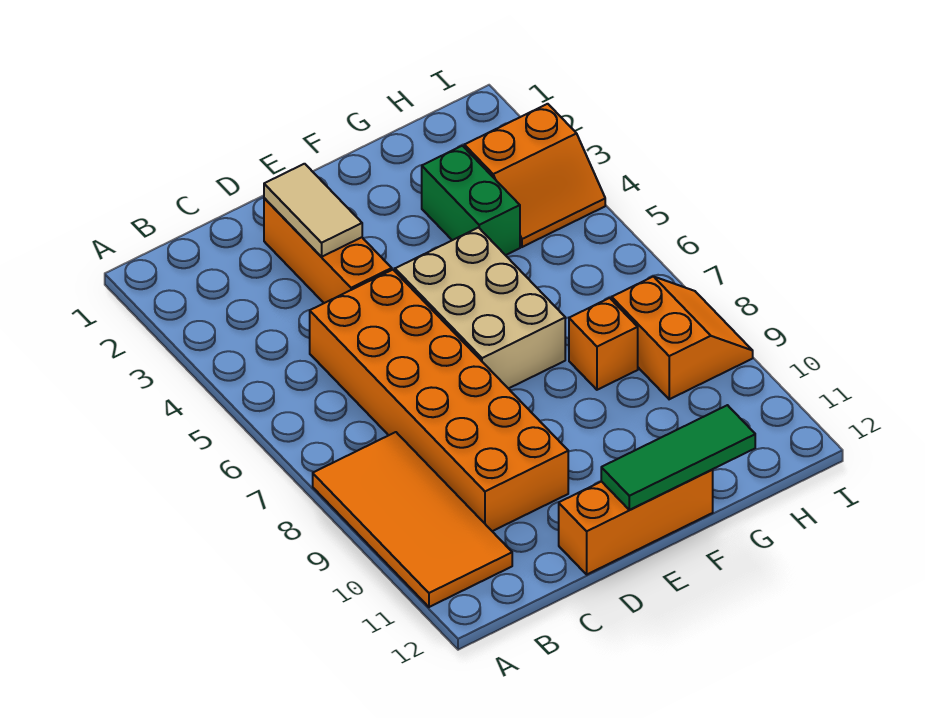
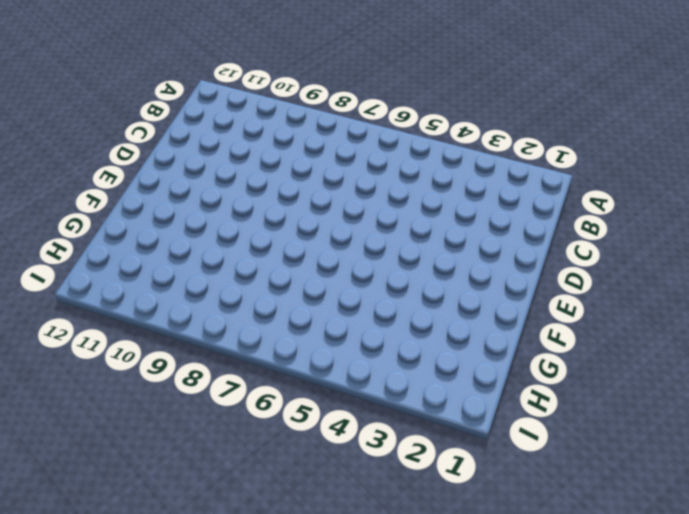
none -> orange tile A8:B11 level 1
none -> orange brick C5:D10 level 1

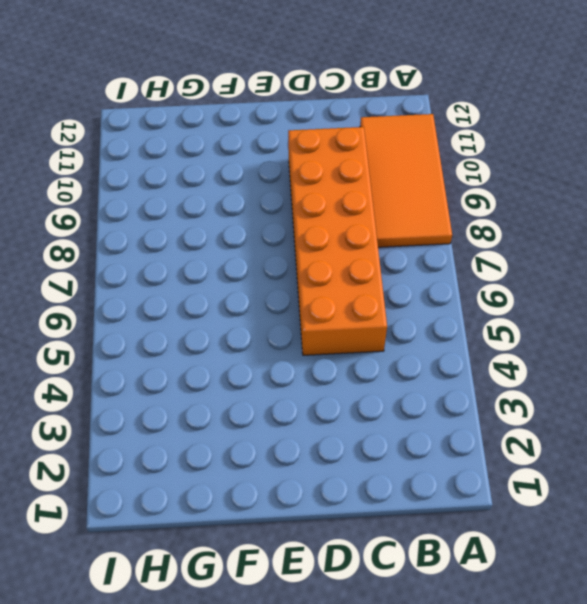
none -> orange brick D2:D4 level 1
none -> orange brick D12:F12 level 1

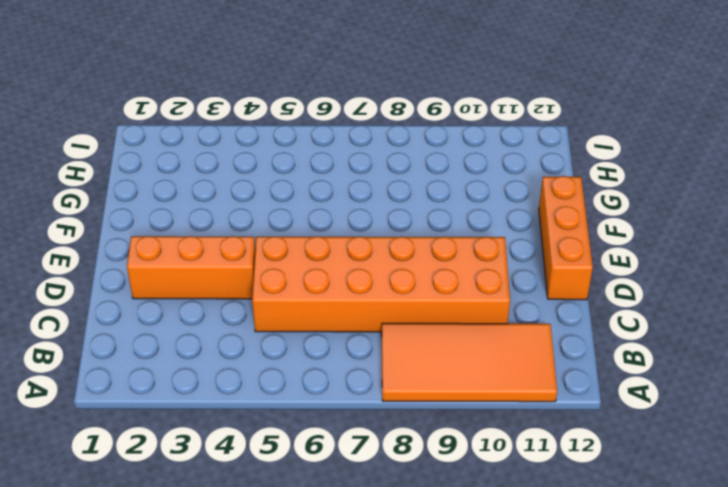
none -> tan brick E5:F7 level 1
none -> green brick G3:G4 level 1

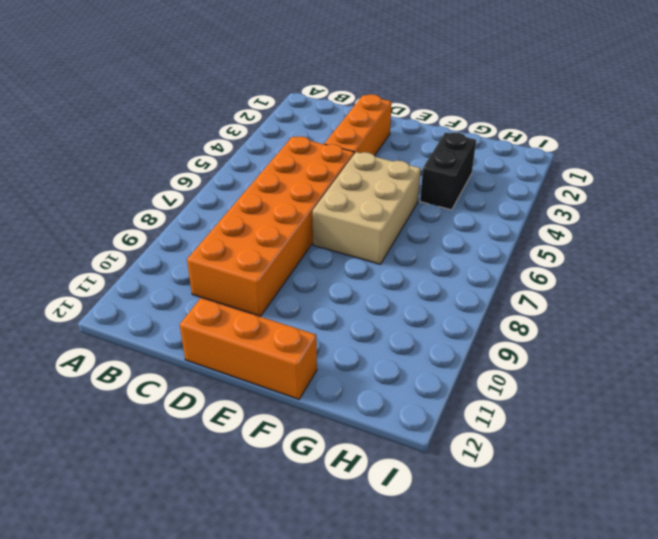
black brick G3:G4 level 1 -> green brick G3:G4 level 1
none -> orange tile A8:B11 level 1
none -> orange brick G8 level 1

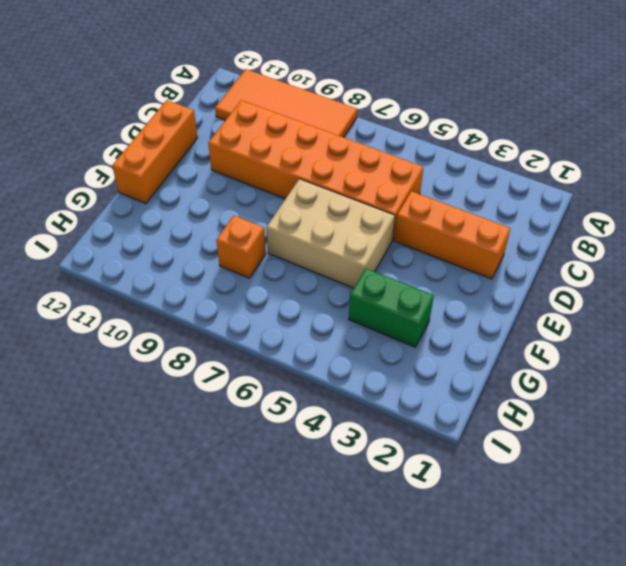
none -> orange slope H3:I4 level 1 top 3
none -> orange slope H8:I9 level 1 top H

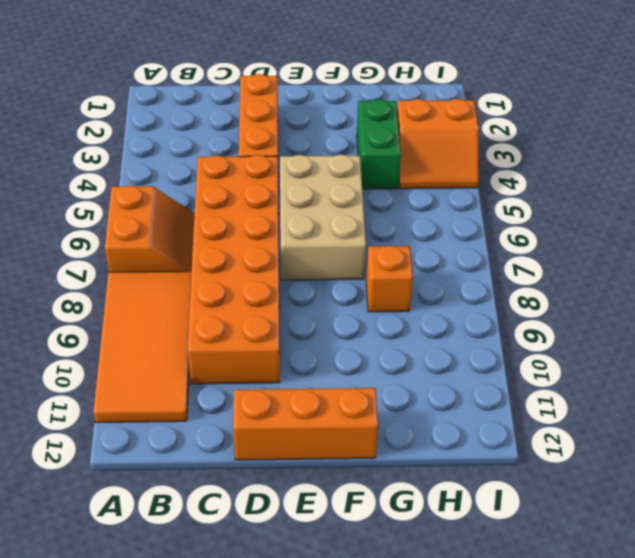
orange slope A6:B7 level 1 top A -> orange slope H8:I9 level 1 top H
none -> tan tile D2:D3 level 2
none -> green tile E12:G12 level 2

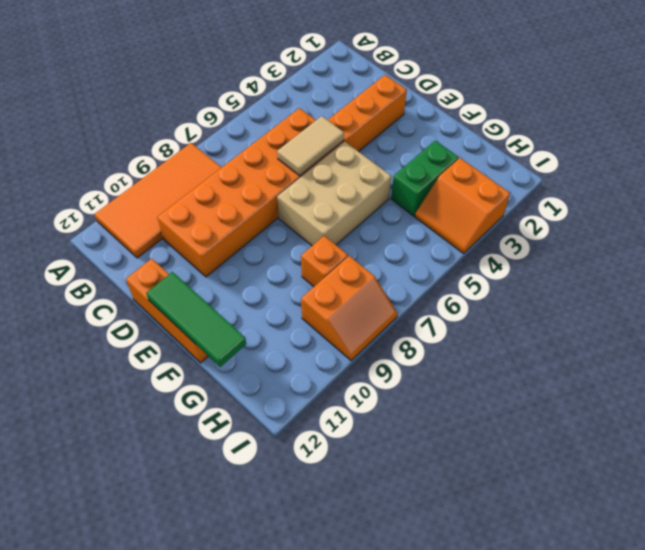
tan tile D5:D6 level 2 -> tan tile D2:D3 level 2

